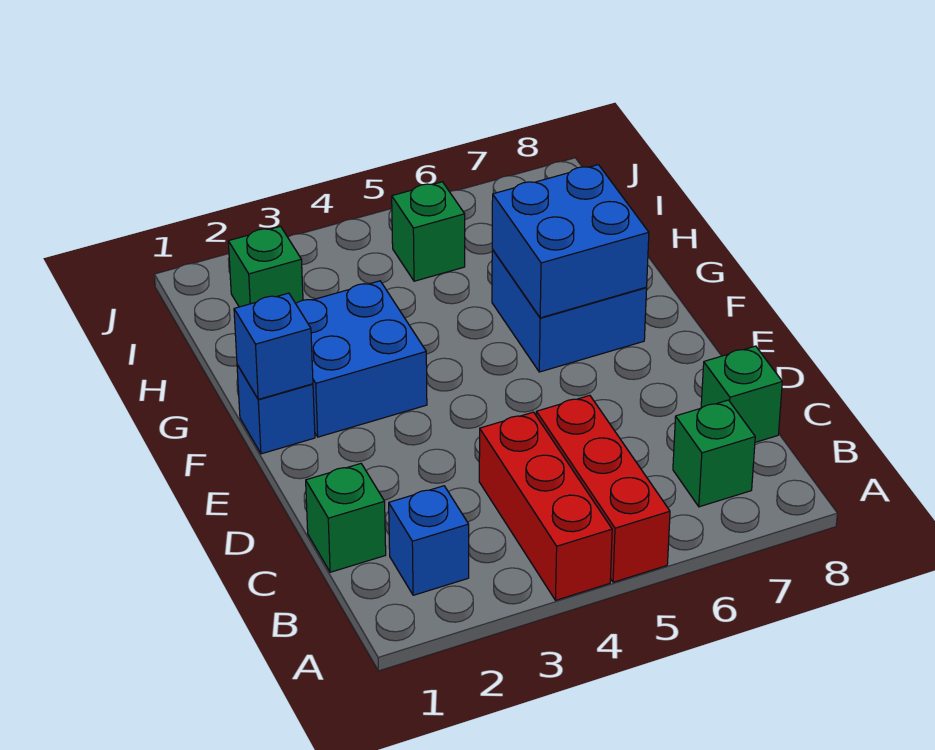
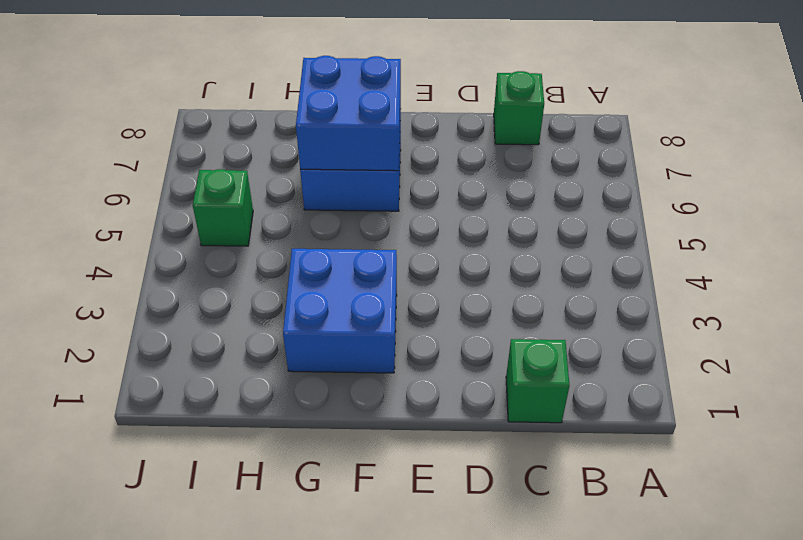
none -> red brick A4:C4 level 1
none -> red brick A5:C5 level 1
none -> blue brick B2 level 1

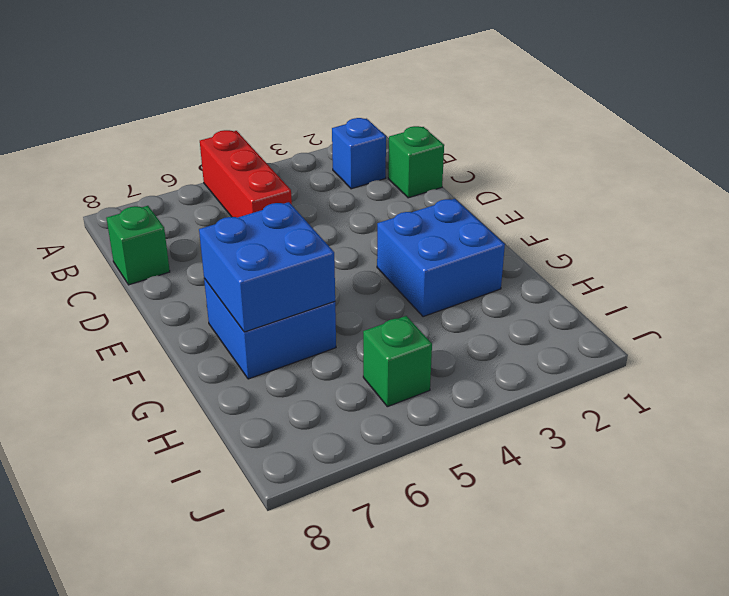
none -> red brick A4:C4 level 1
none -> green brick B7 level 1
none -> blue brick F1 level 1

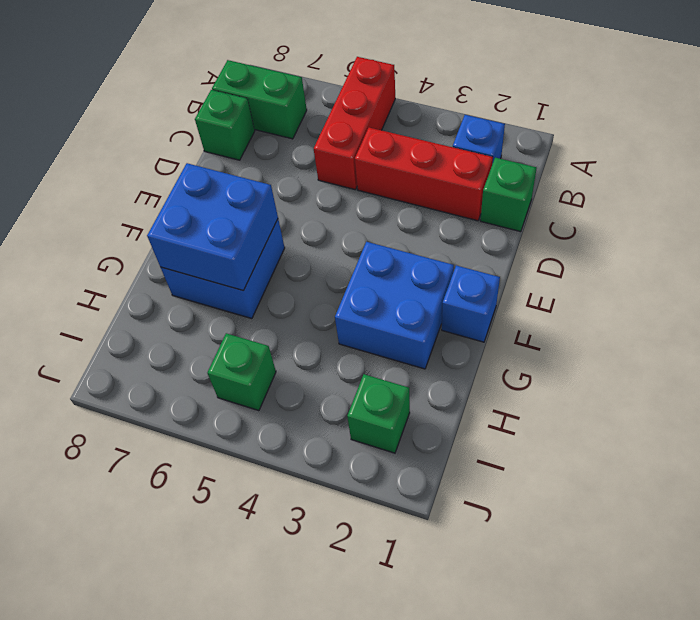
green brick B7:B8 level 1 -> green brick B7 level 1
red brick C2:C4 level 1 -> red brick A4:C4 level 1
none -> blue brick F1 level 2

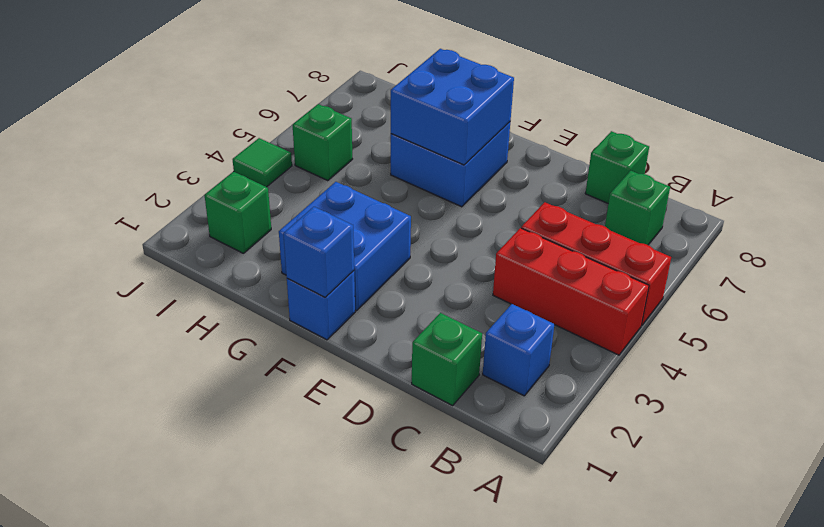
green tile J4 level 1 -> none

